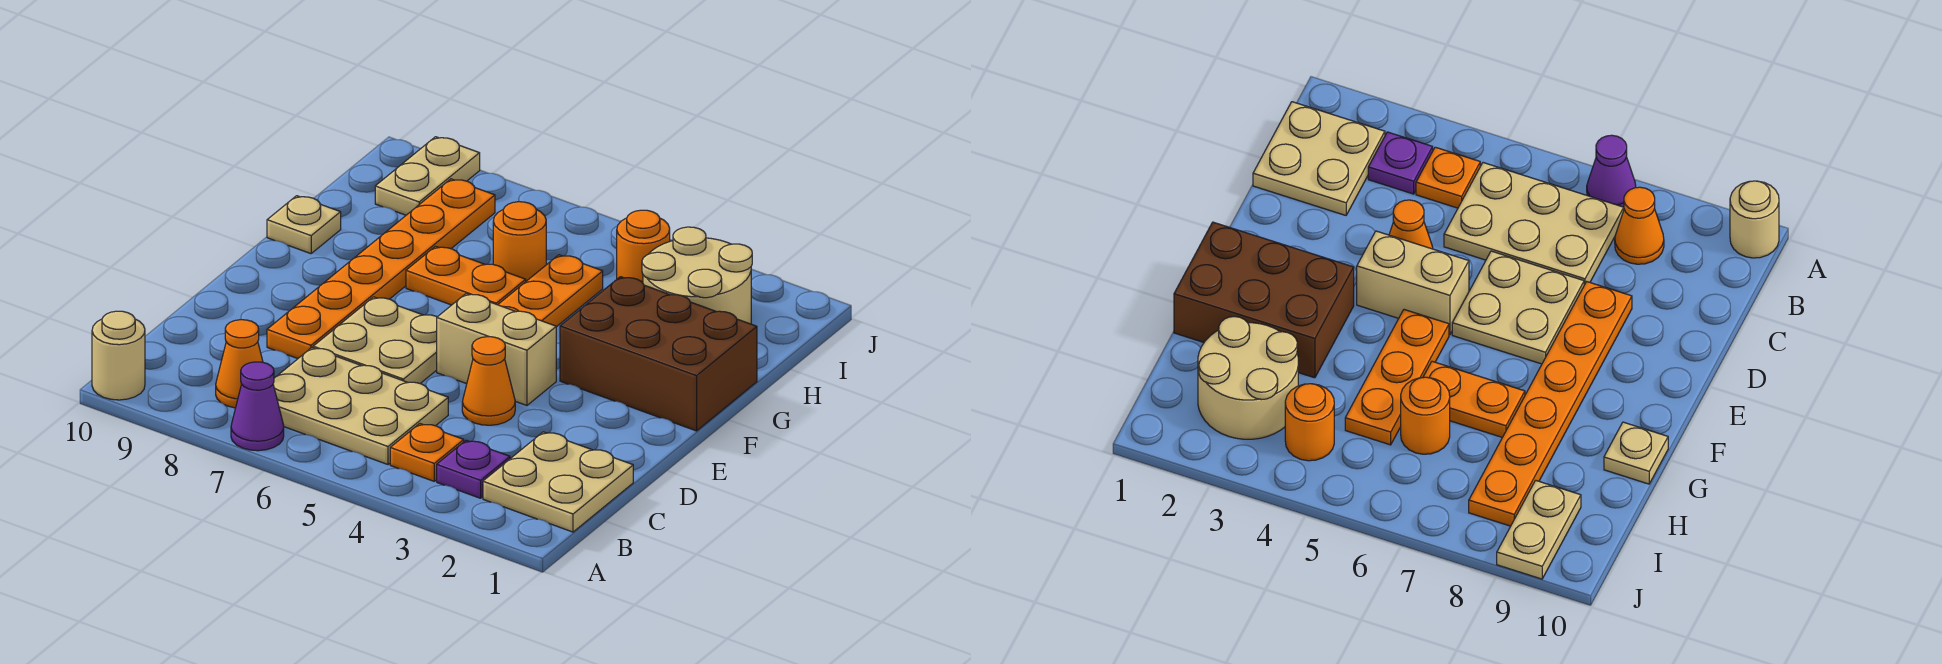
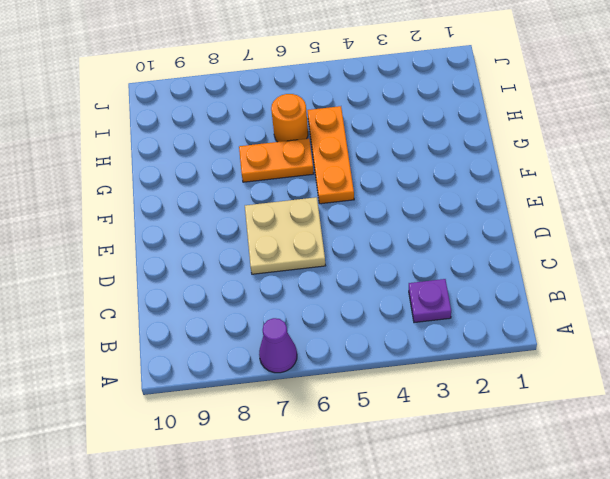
none -> tan round brick A10 level 1
none -> tan plate B1:C2 level 1
none -> orange plate B4 level 1

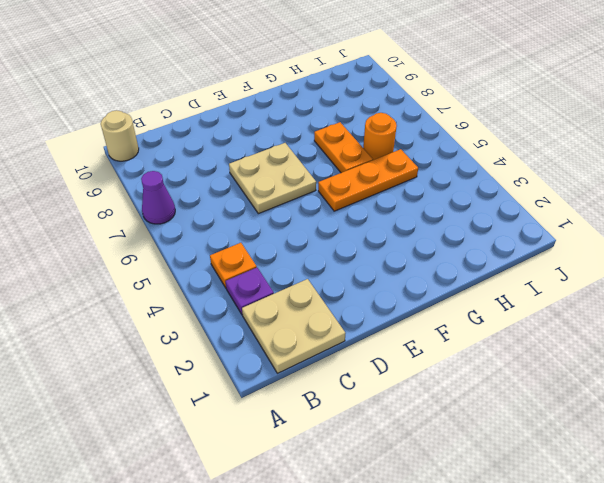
none -> tan plate B5:C7 level 1
none -> orange cone B8 level 1
none -> orange cone D4 level 1

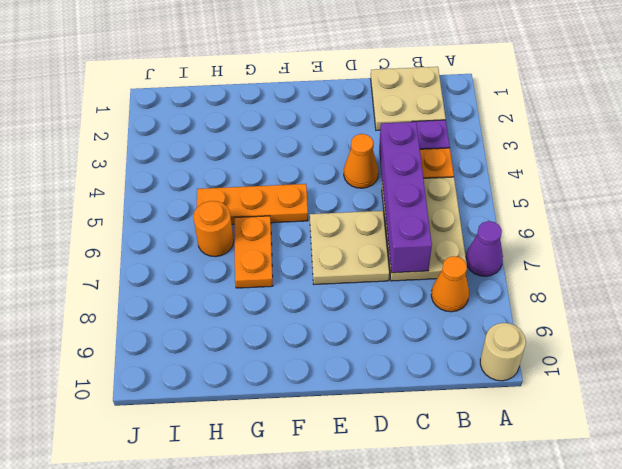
purple brick C4:C7 level 2 -> none
none -> orange plate D8:I8 level 1
none -> tan brick E4:E5 level 1
none -> brown brick F1:G3 level 1

